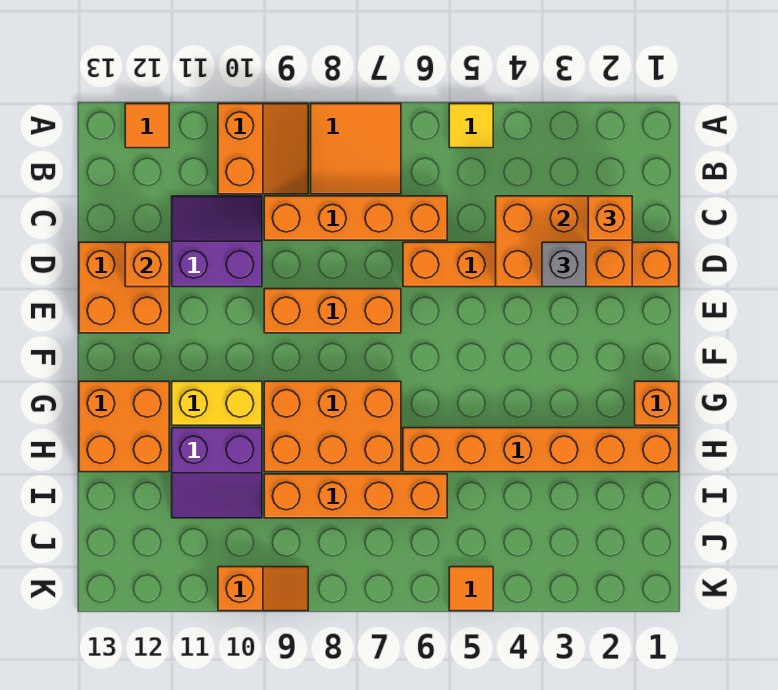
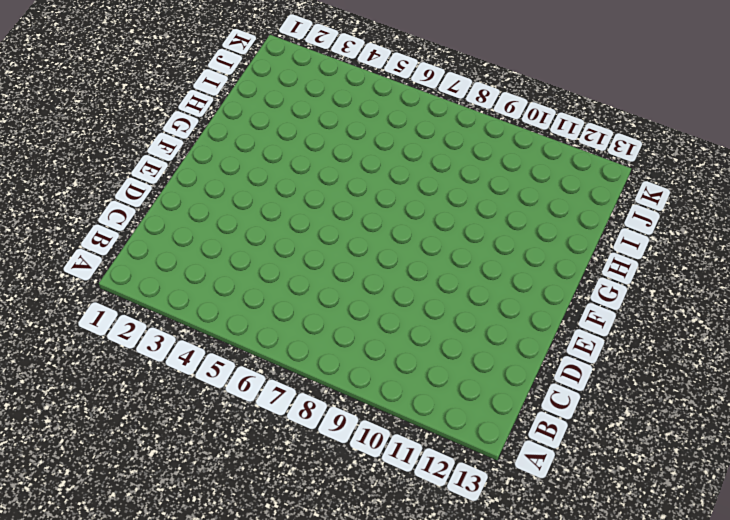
none -> yellow tile A5 level 1
none -> orange tile A7:B8 level 1
none -> orange slope A9:B10 level 1 top 10

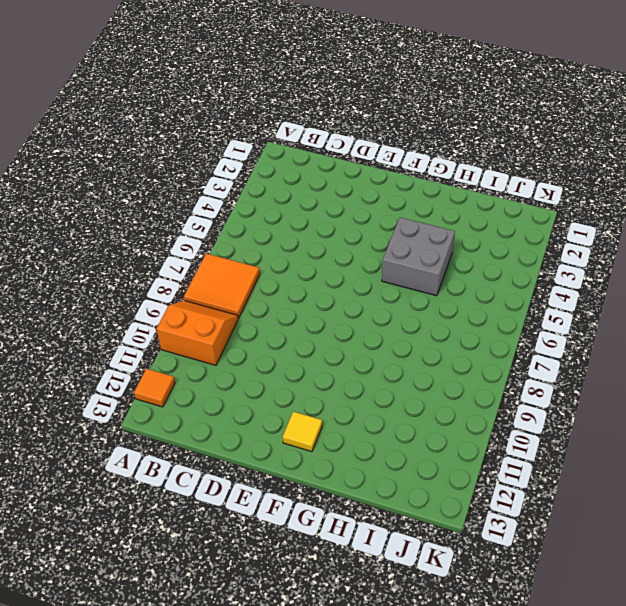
yellow tile F12 level 1 -> yellow tile A5 level 1
grey brick G4:H5 level 1 -> orange brick H1:H6 level 1
none -> orange brick C6:C9 level 1
none -> purple slope C10:D11 level 1 top D
none -> orange brick D1:D6 level 1

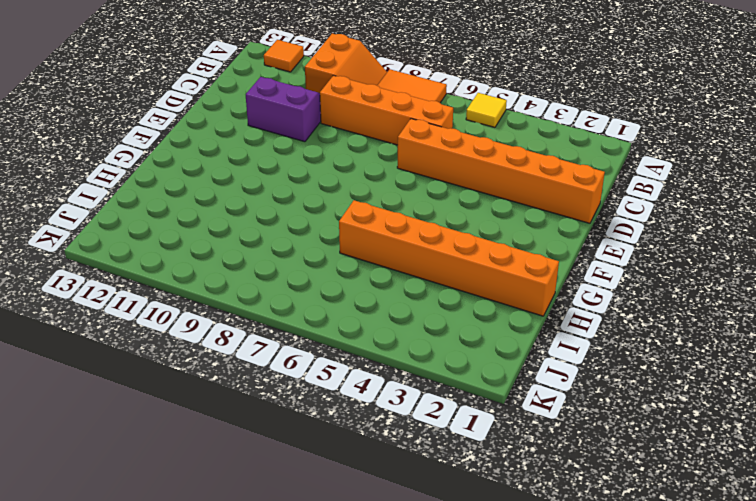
none -> orange brick D12:E13 level 1
none -> orange brick E7:E9 level 1
none -> orange brick G1 level 1

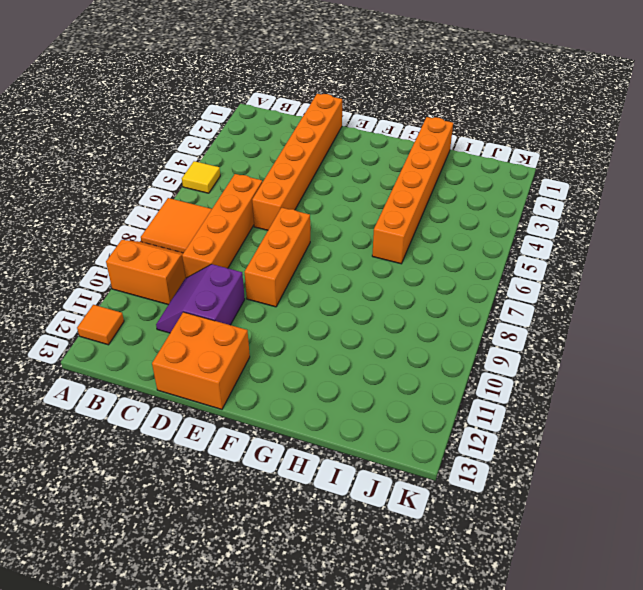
none -> orange brick G1 level 1
none -> orange brick G7:H9 level 1
none -> yellow brick G10:G11 level 1

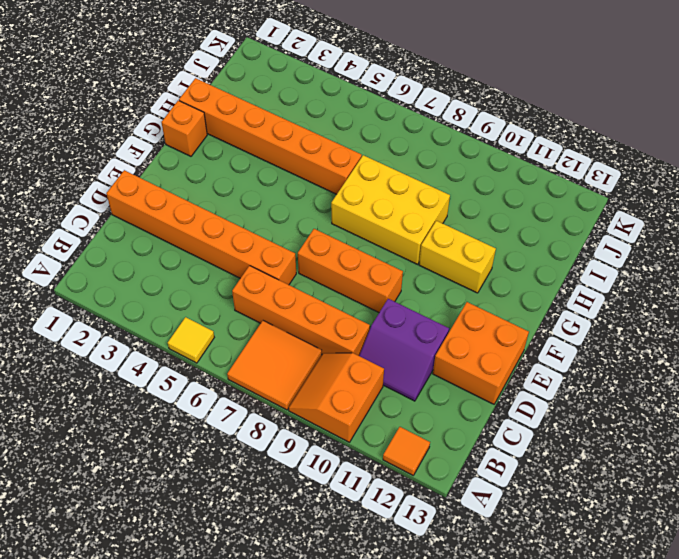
yellow brick G7:H9 level 1 -> orange brick G7:H9 level 1
none -> orange brick G12:H13 level 1
none -> purple slope H10:I11 level 1 top H
none -> orange brick I6:I9 level 1

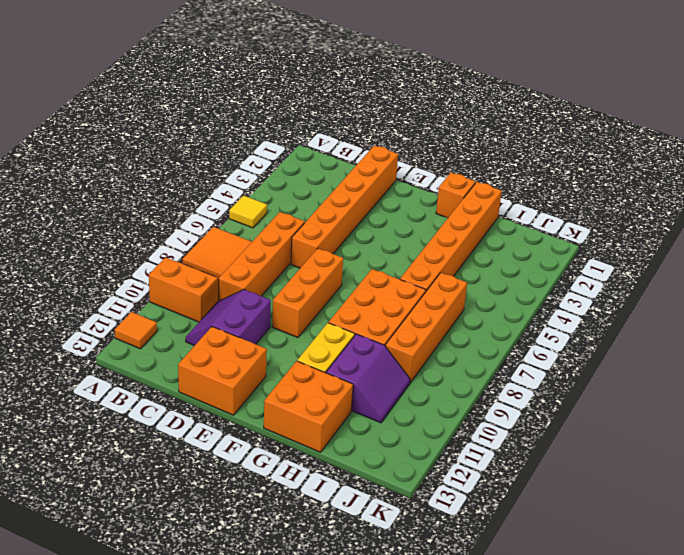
none -> orange tile K5 level 1
none -> orange slope K9:K10 level 1 top 10
none -> orange brick C2:D4 level 2

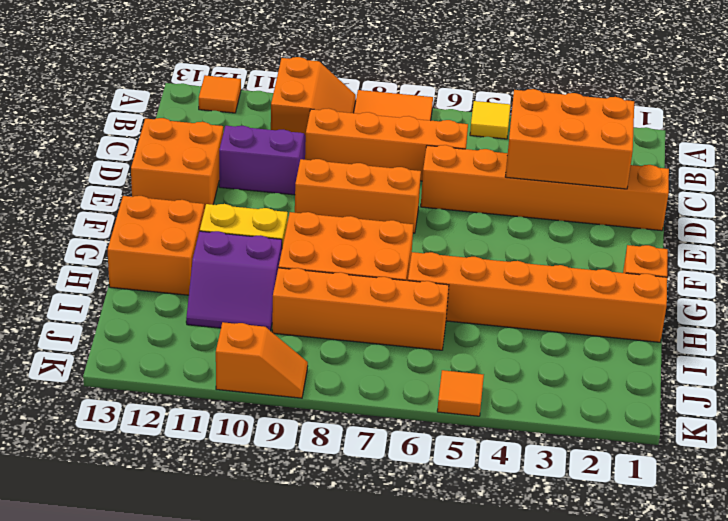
none -> orange brick D12 level 2
none -> orange brick C2 level 3
none -> grey brick D3 level 3

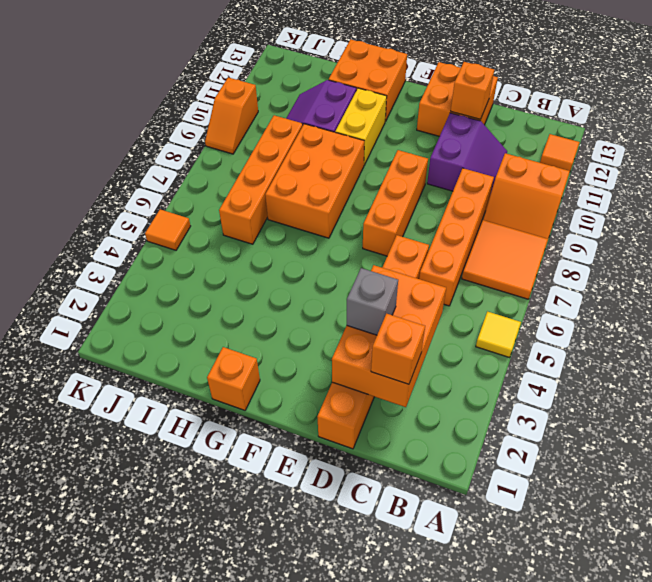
none -> orange brick H1:H6 level 1

